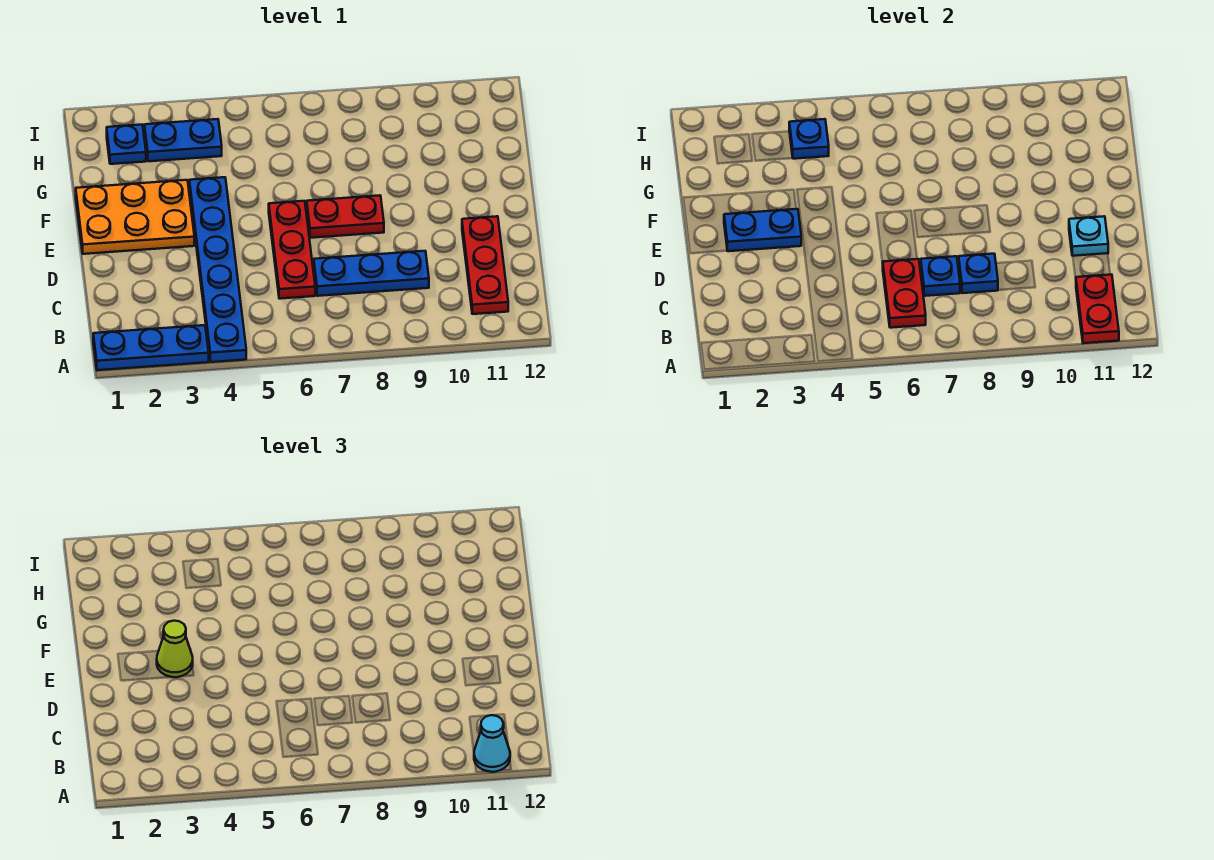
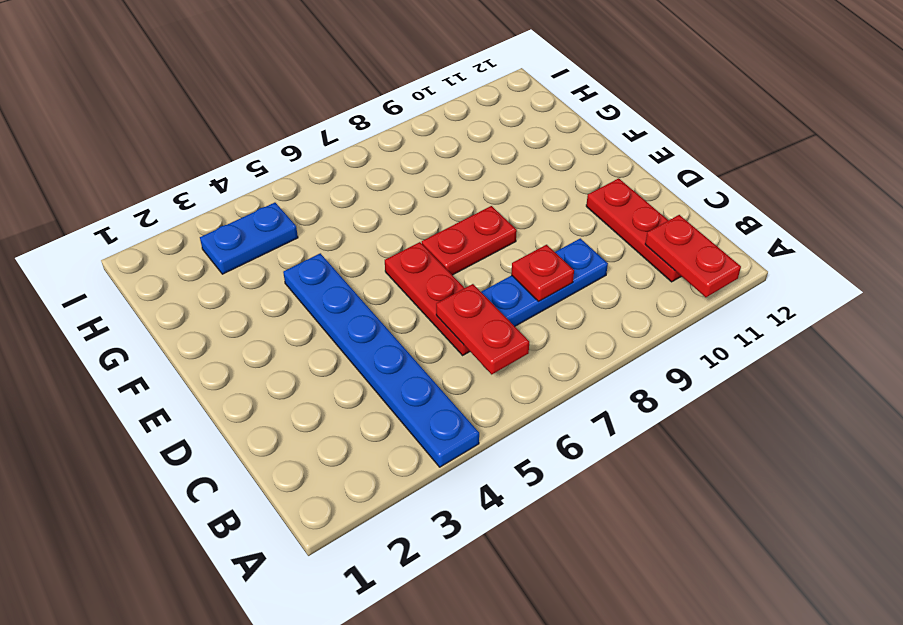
red plate C8 level 2 -> blue plate C8 level 2
none -> blue plate A1:A3 level 1
none -> orange plate E1:F3 level 1
none -> blue plate H2 level 1

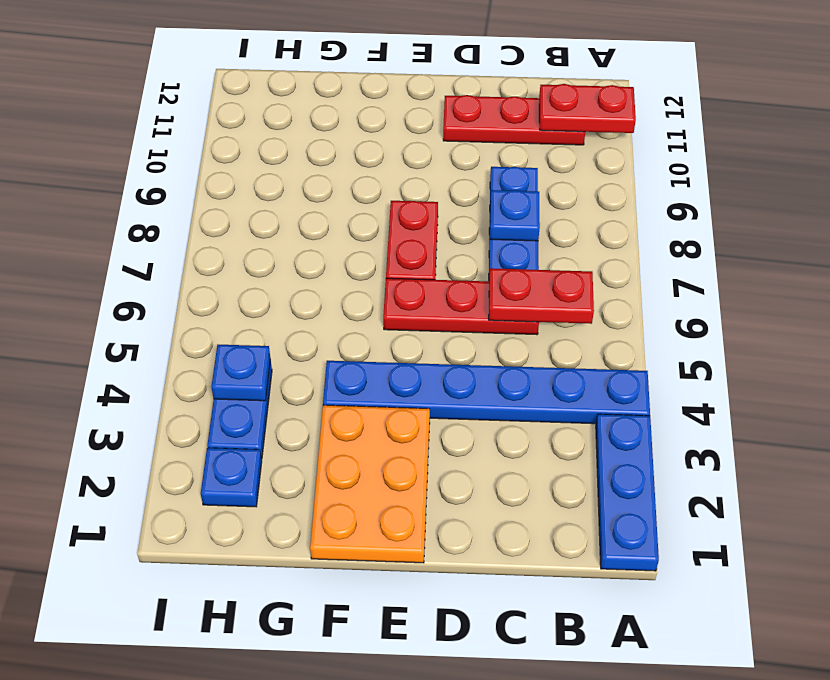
none -> blue plate C7 level 2
none -> cyan plate D11 level 2
none -> blue plate E2:E3 level 2

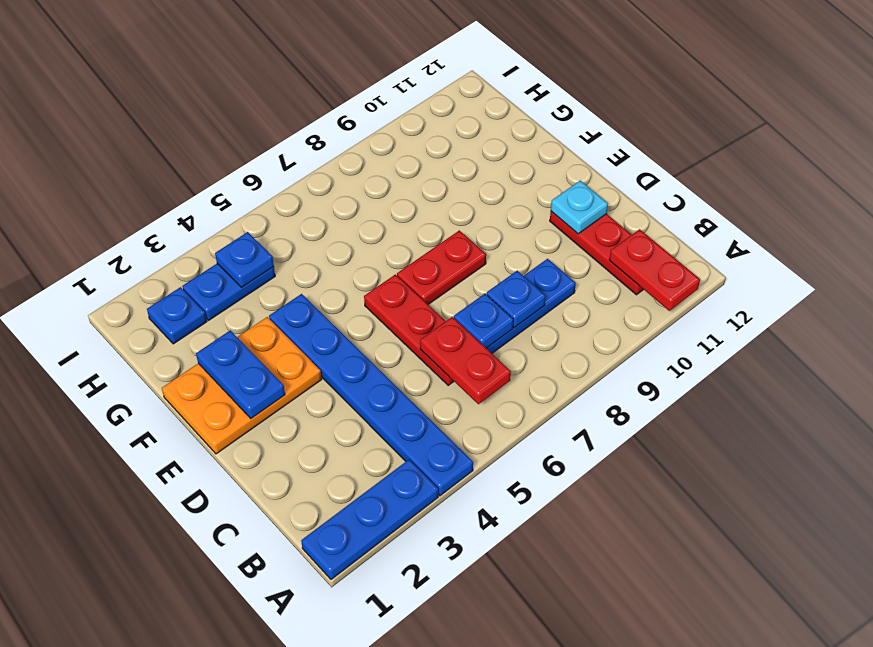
blue plate E2:F2 level 2 -> blue plate E2:E3 level 2
none -> cyan cone A11 level 3
none -> lime cone E3 level 3

